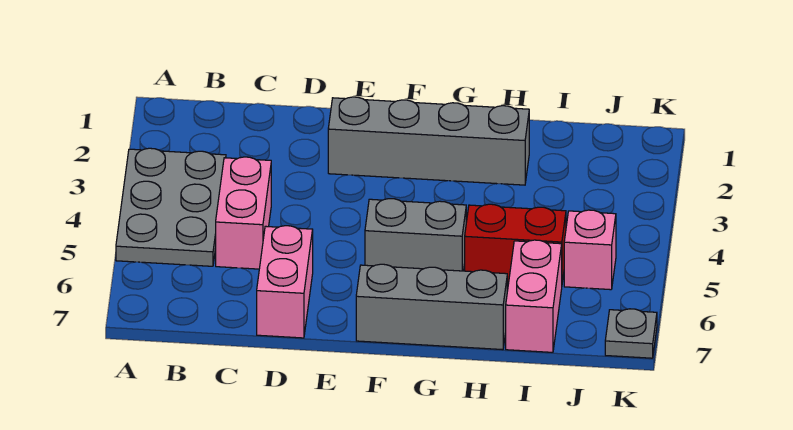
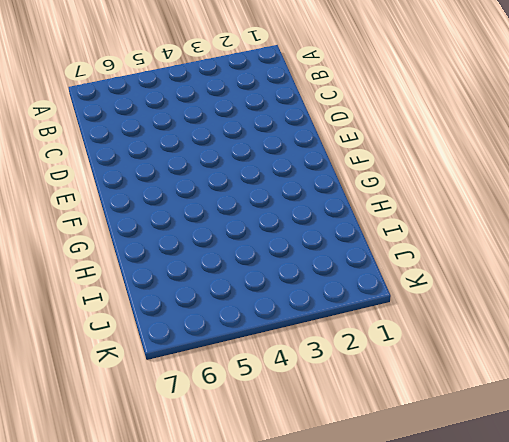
none -> grey plate A3:B5 level 1
none -> pink brick C4:C5 level 1

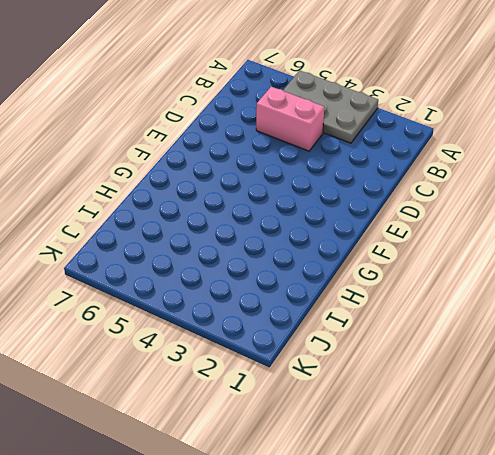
none -> pink brick D6:D7 level 1
none -> grey brick E2:H2 level 1

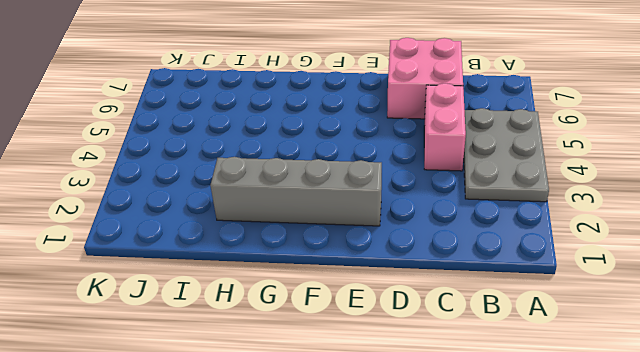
pink brick C6:D7 level 1 -> pink brick D6:D7 level 1
none -> grey brick F5:G5 level 1
none -> grey brick F7:H7 level 1

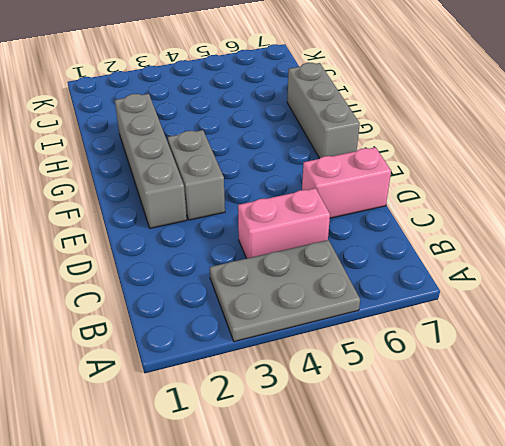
grey brick E3:F3 level 1 -> grey brick F5:G5 level 1
none -> red brick H5:I5 level 1
none -> pink brick I6:I7 level 1

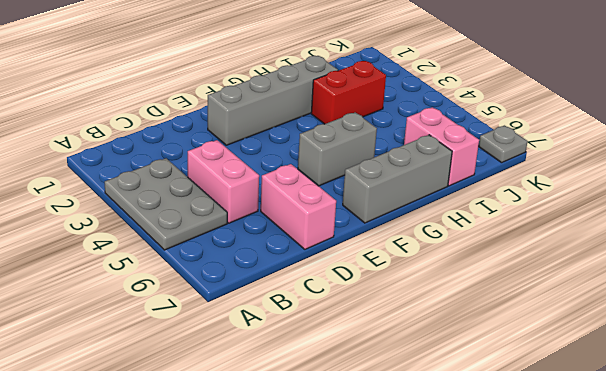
red brick H3:I3 level 1 -> red brick H5:I5 level 1
none -> pink brick J5 level 1

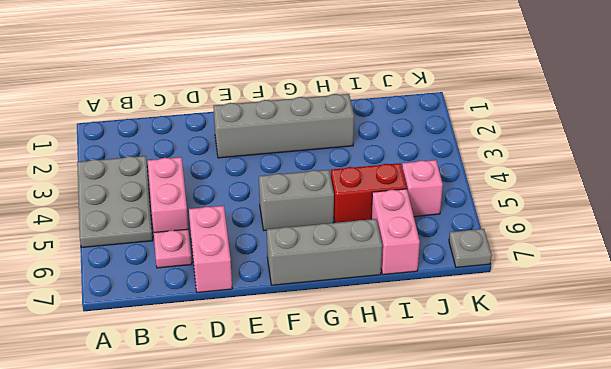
pink plate C6 level 1 -> none

